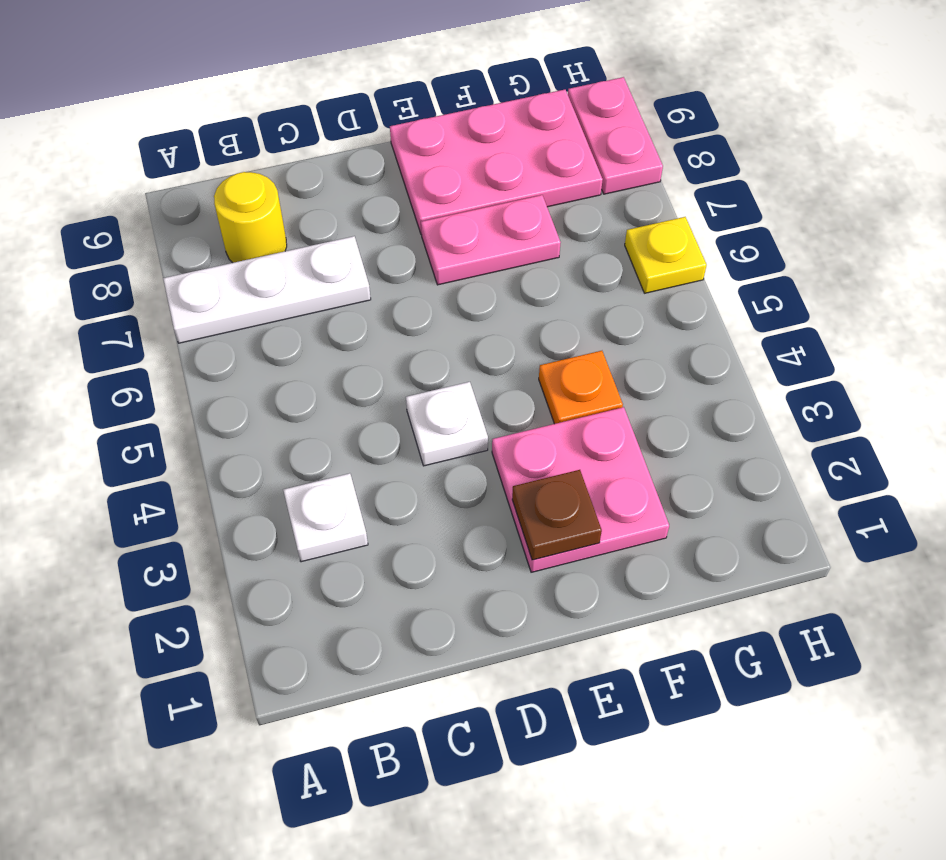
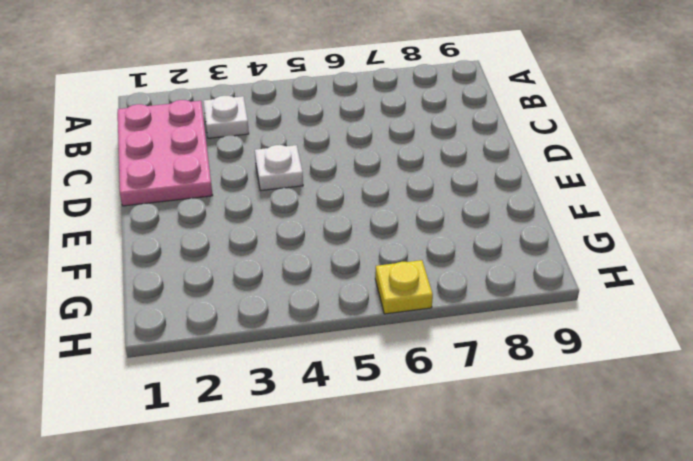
pink plate B1:D2 level 1 -> pink plate E8:G9 level 1
none -> white plate A7:C7 level 1
none -> yellow round brick B8 level 1

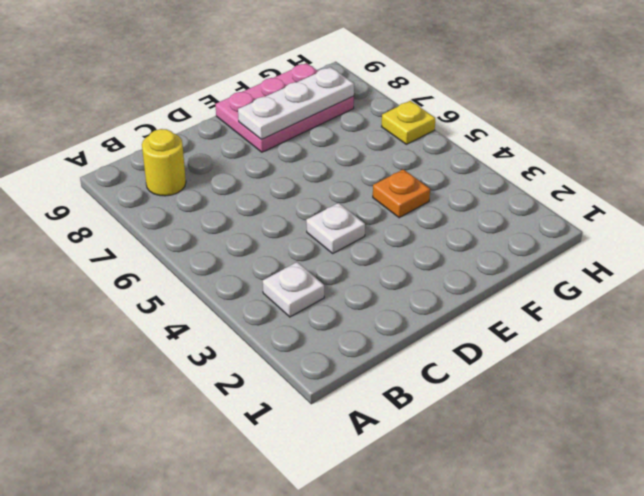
white plate E8:G8 level 2 -> white plate A7:C7 level 1
none -> pink plate E2:F3 level 1
none -> pink plate E7:F7 level 1

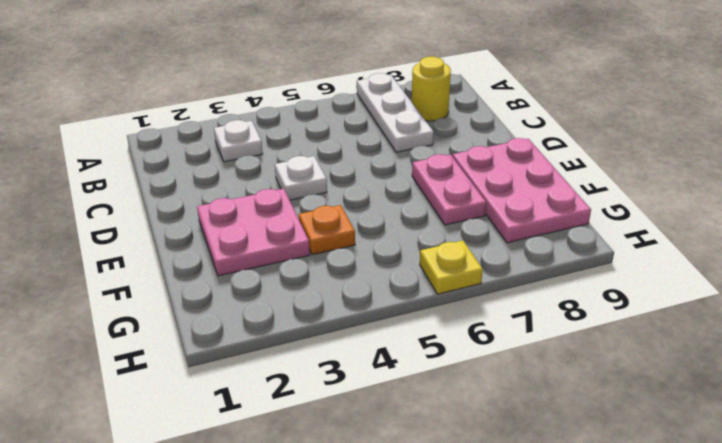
none -> pink plate H8:H9 level 1
none -> brown plate E2 level 2

